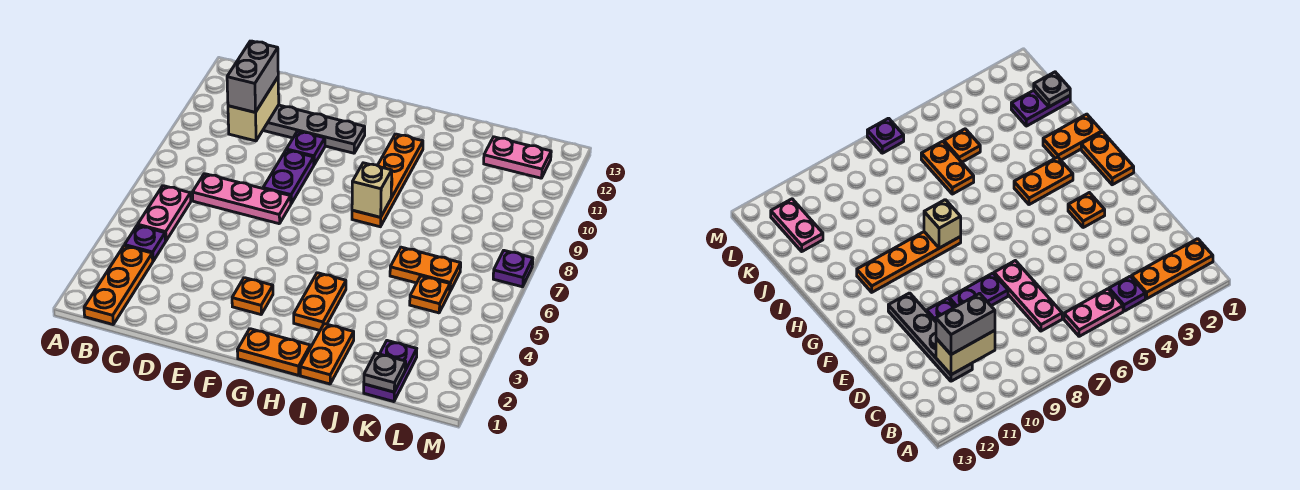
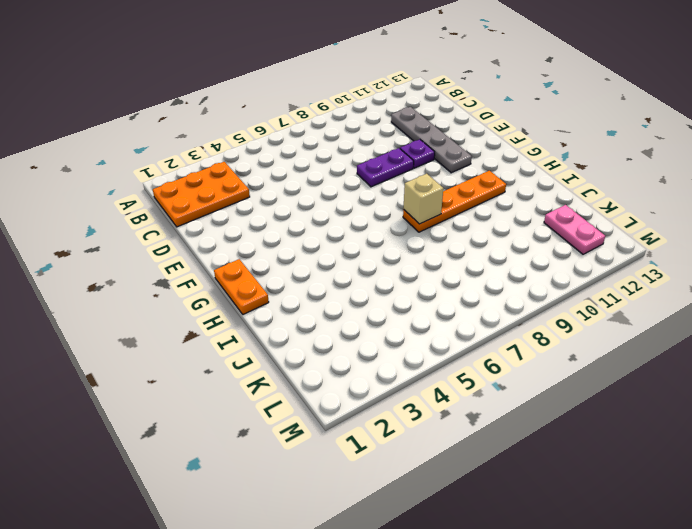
orange plate B1:C3 level 1 -> orange plate B1:B3 level 1
none -> purple plate B4 level 1
none -> pink plate B5:B6 level 1
none -> pink plate C7:E7 level 1

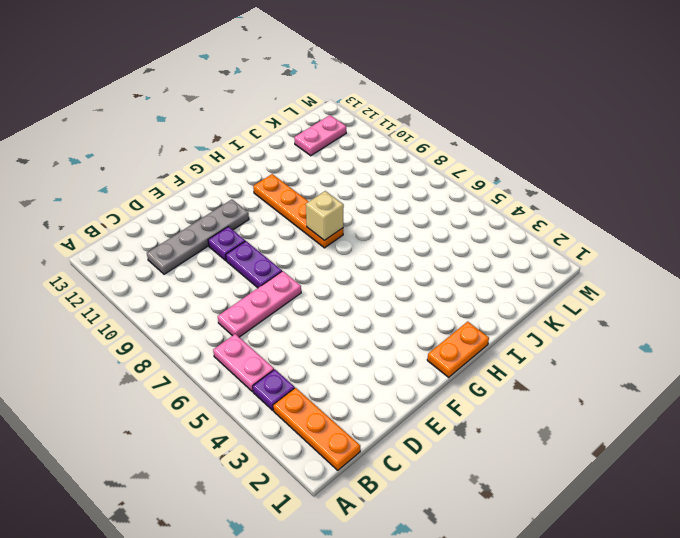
none -> orange plate F3 level 1
none -> orange plate H3:H4 level 1
none -> orange plate I1:I2 level 1

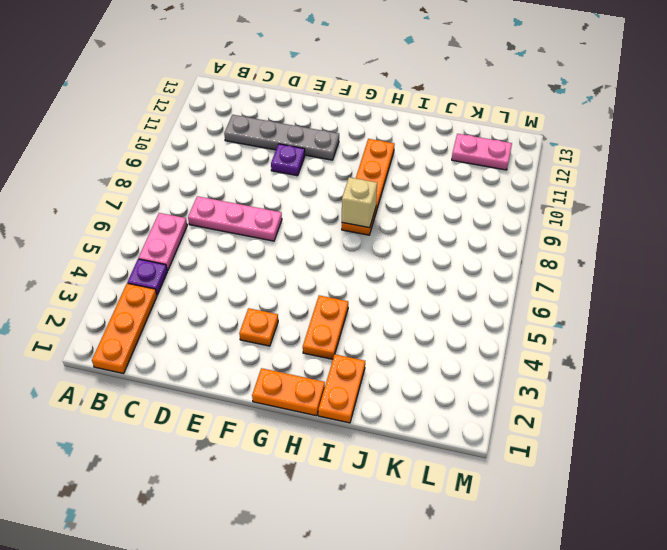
none -> purple plate E8:E9 level 1
none -> orange plate J6:K6 level 1
none -> purple plate K1:K2 level 1

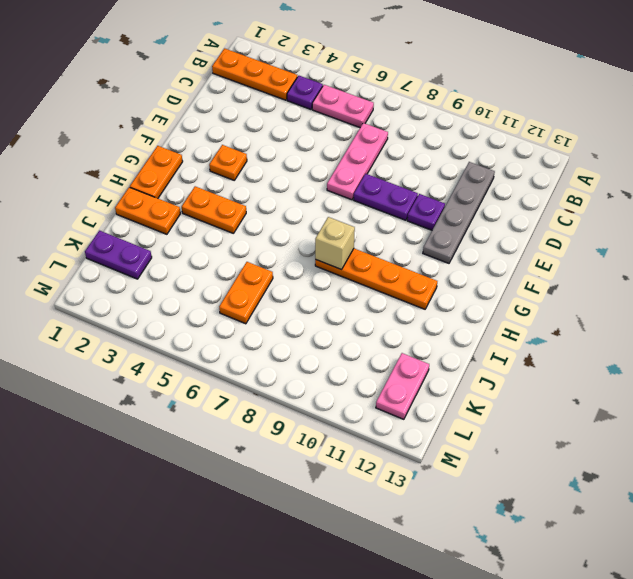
none -> orange plate K5 level 1
none -> purple plate M7 level 1
none -> tan brick C10:C11 level 2

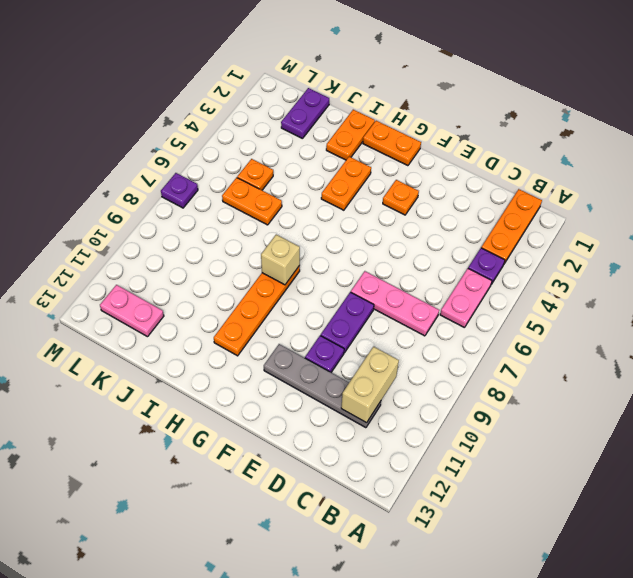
none -> grey plate K1 level 2
none -> grey brick C10:C11 level 3

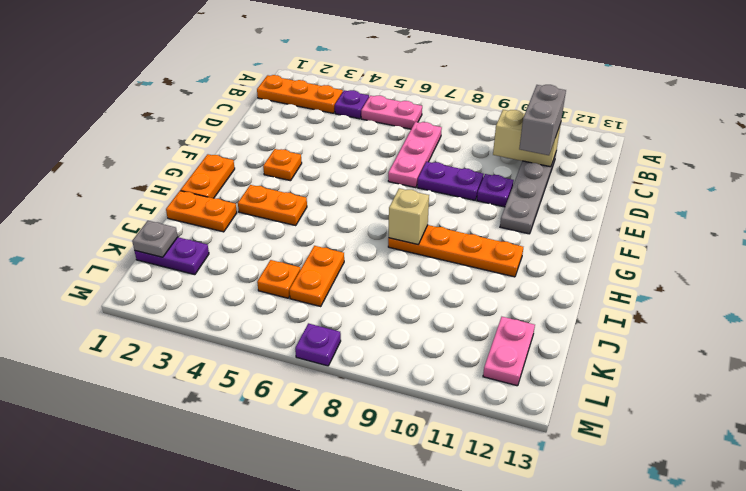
grey brick C11:D11 level 3 -> grey brick C10:C11 level 3

